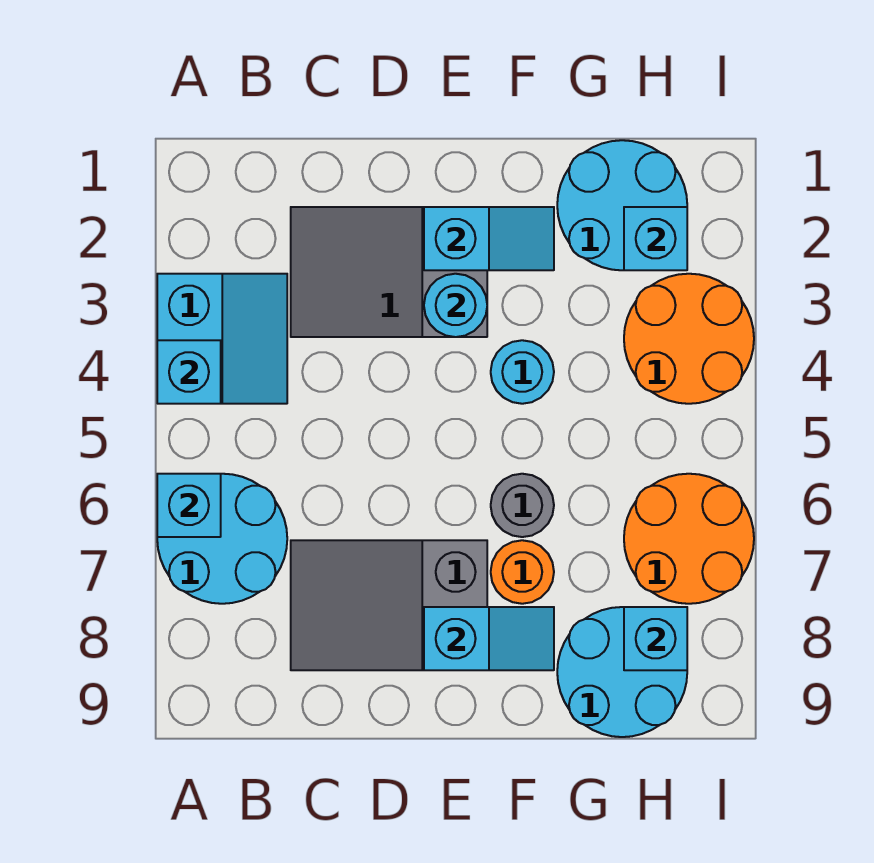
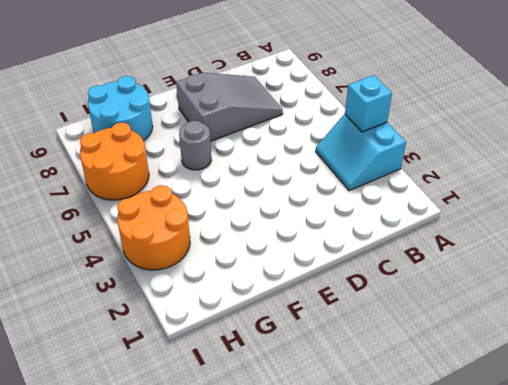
none -> cyan round brick A6:B7 level 1
none -> grey slope C2:E3 level 1 top E
none -> cyan round brick F4 level 1

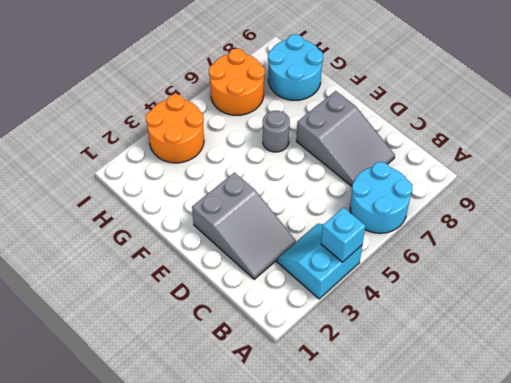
none -> cyan round brick F4 level 1
none -> orange round brick F7 level 1
none -> cyan round brick G1:H2 level 1

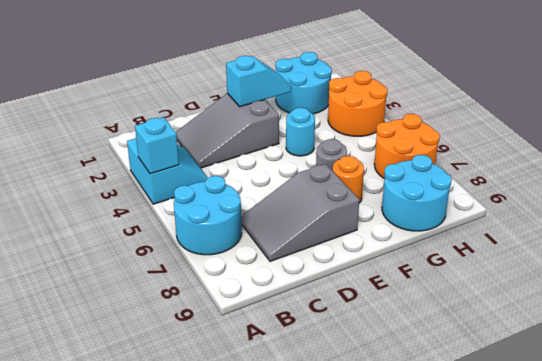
none -> cyan brick A6 level 2
none -> cyan round brick E3 level 2
none -> cyan slope E8:F8 level 2 top E

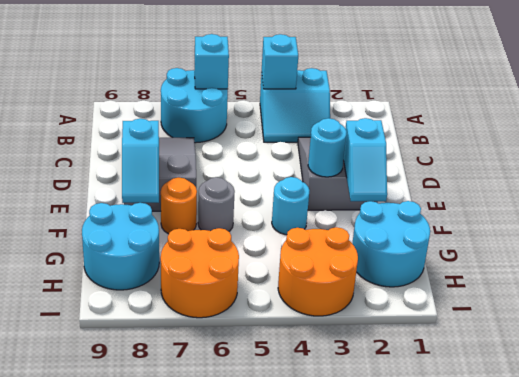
none -> cyan brick H2 level 2
none -> cyan brick H8 level 2

